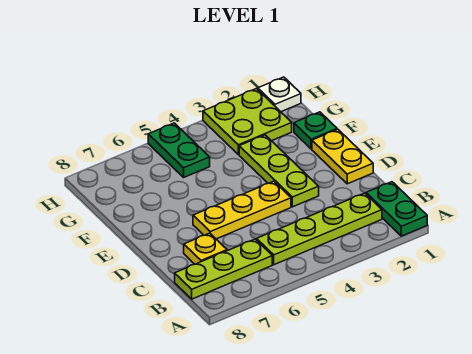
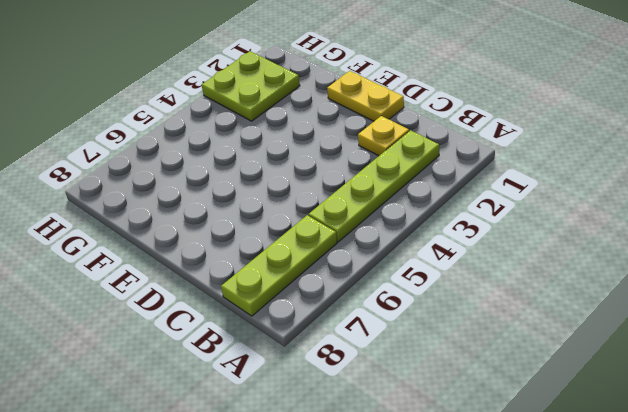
yellow plate C2 level 1 -> yellow plate C7 level 1
none -> green plate A1:B1 level 1
none -> lime plate D3:F3 level 1

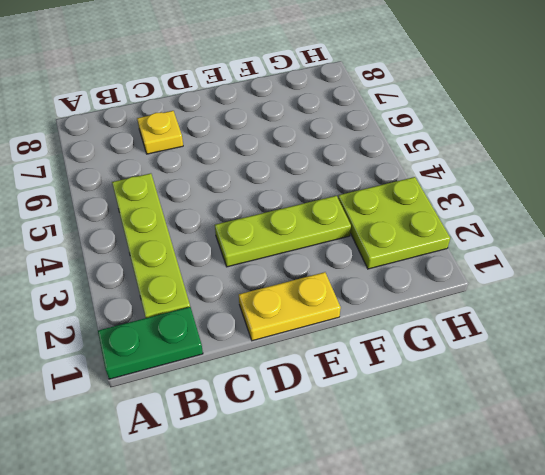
none -> lime plate B6:B8 level 1
none -> yellow plate D4:D6 level 1

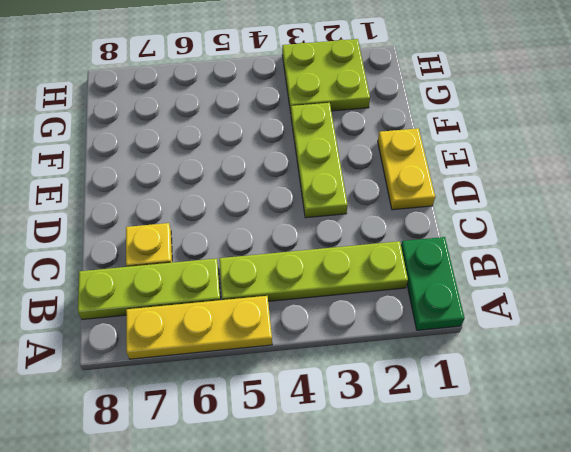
yellow plate A5:A7 level 1 -> yellow plate D4:D6 level 1
none -> green plate F1 level 1
none -> green plate G5:H5 level 1

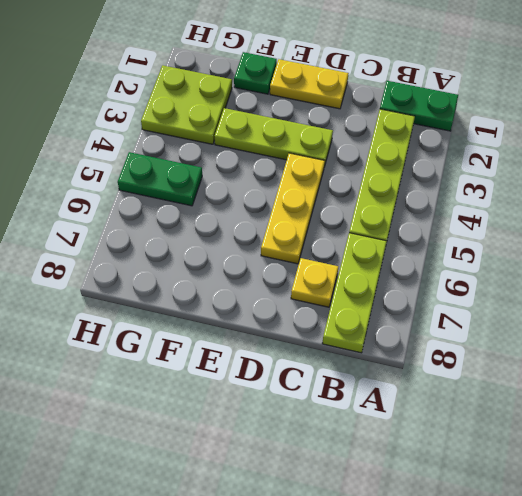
none -> white plate H1 level 1

